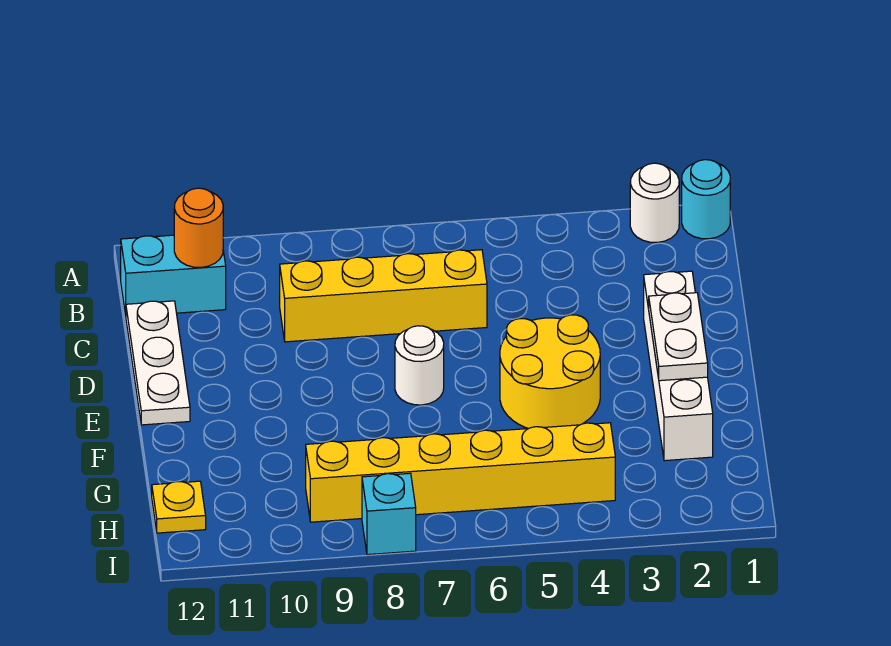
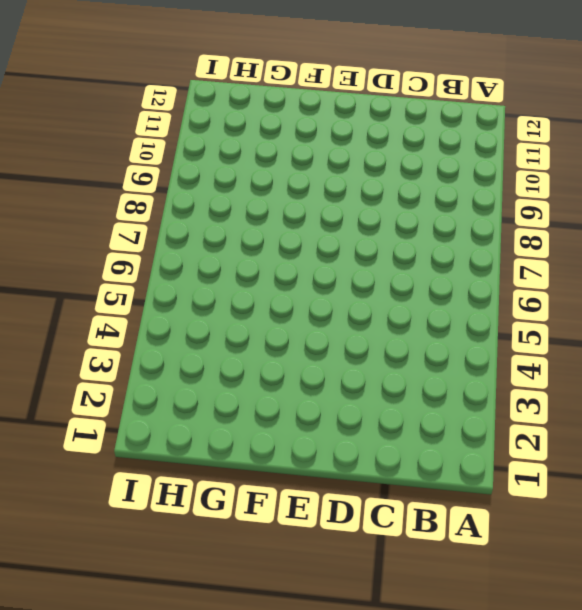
none -> cyan round brick A1 level 1
none -> white round brick A2 level 1
none -> cyan brick B11:B12 level 1

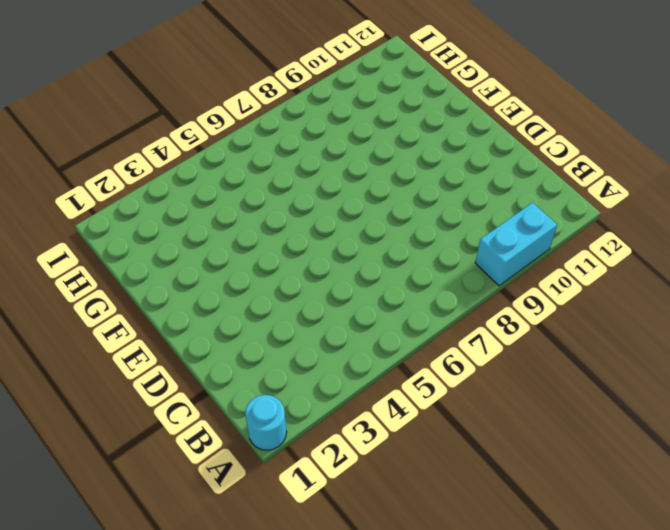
cyan brick A9:A10 level 1 -> cyan brick B11:B12 level 1
none -> white round brick A2 level 1
none -> yellow brick C6:C9 level 1
none -> white plate C12:E12 level 1

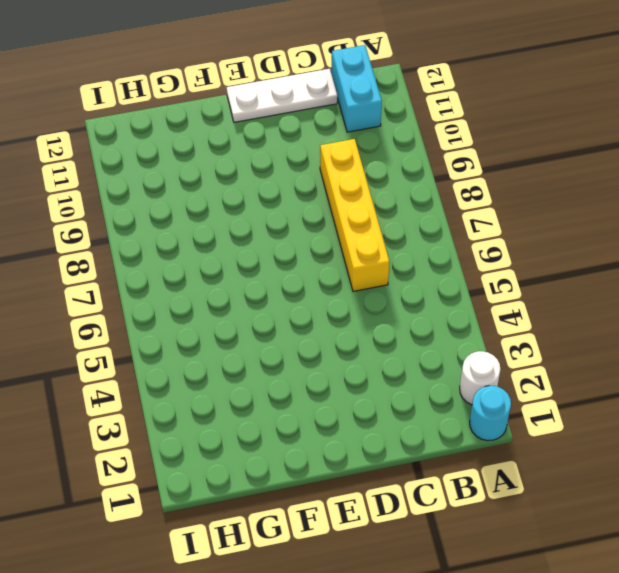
none -> white brick D2:G2 level 1
none -> yellow round brick E4:F5 level 1
none -> white round brick E7 level 1

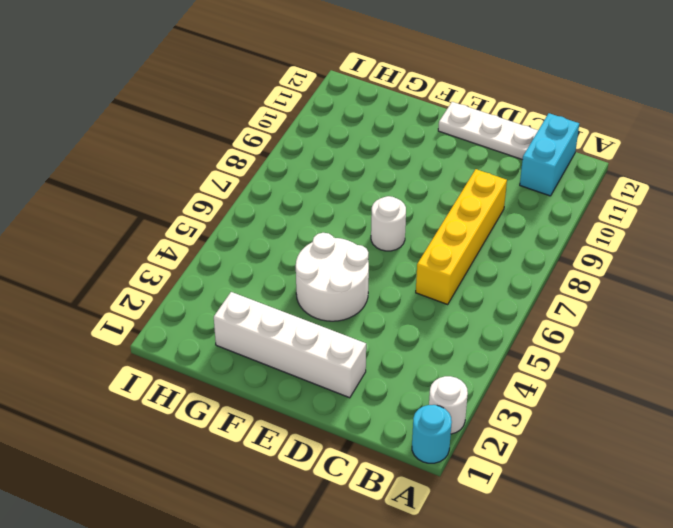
white round brick E4:F5 level 1 -> yellow round brick E4:F5 level 1
none -> yellow brick H4:H9 level 1
none -> yellow plate H12 level 1
none -> cyan brick I8 level 1

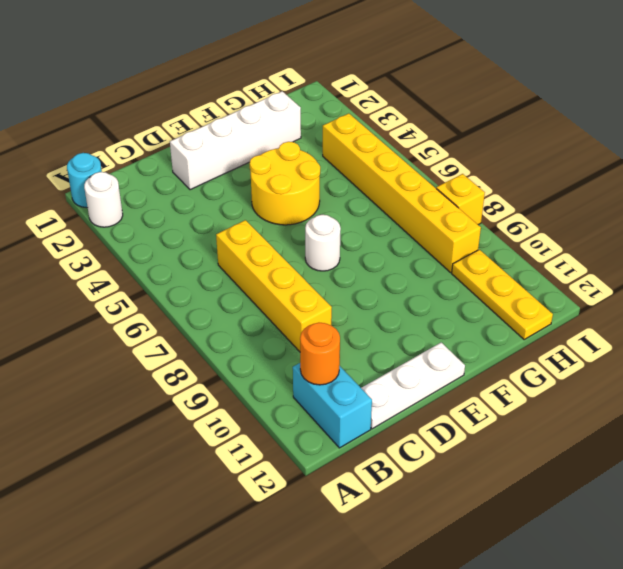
yellow plate H10:H12 level 1 -> yellow plate H12 level 1
yellow brick I8 level 1 -> cyan brick I8 level 1
none -> white plate E2:F2 level 2

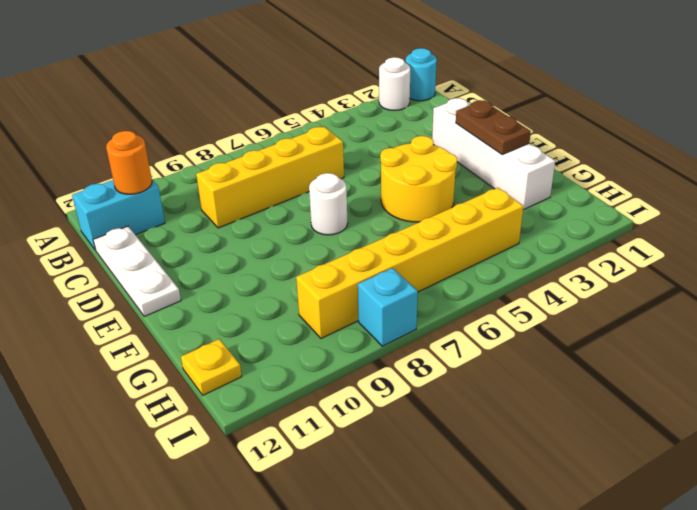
brown plate E2:F2 level 2 -> white plate E2:F2 level 2

